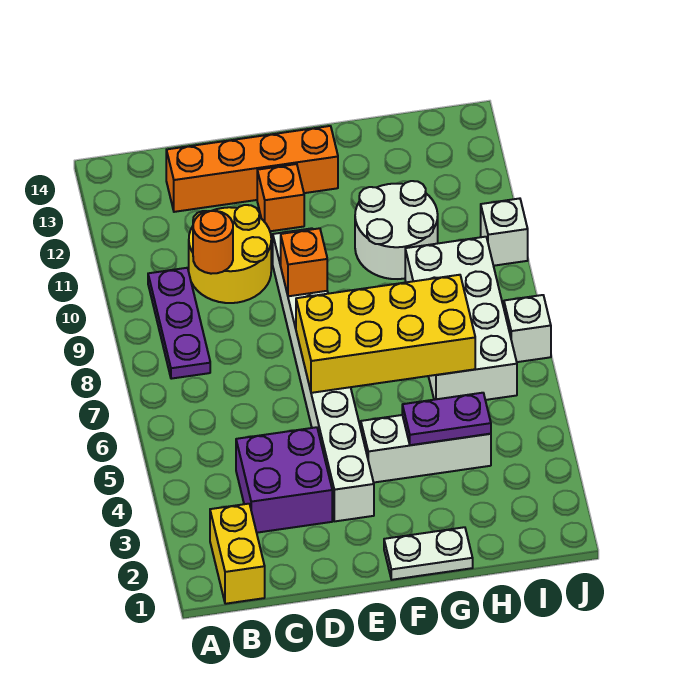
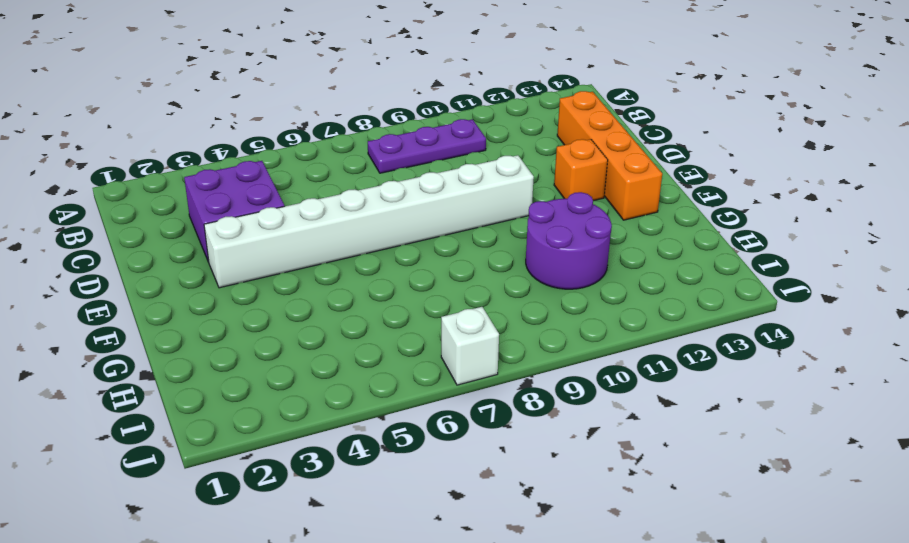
purple round brick G10:H11 level 1 -> white round brick G10:H11 level 1
none -> yellow brick B1:B2 level 1
none -> yellow round brick C10:D11 level 1
none -> white plate F1:G1 level 1

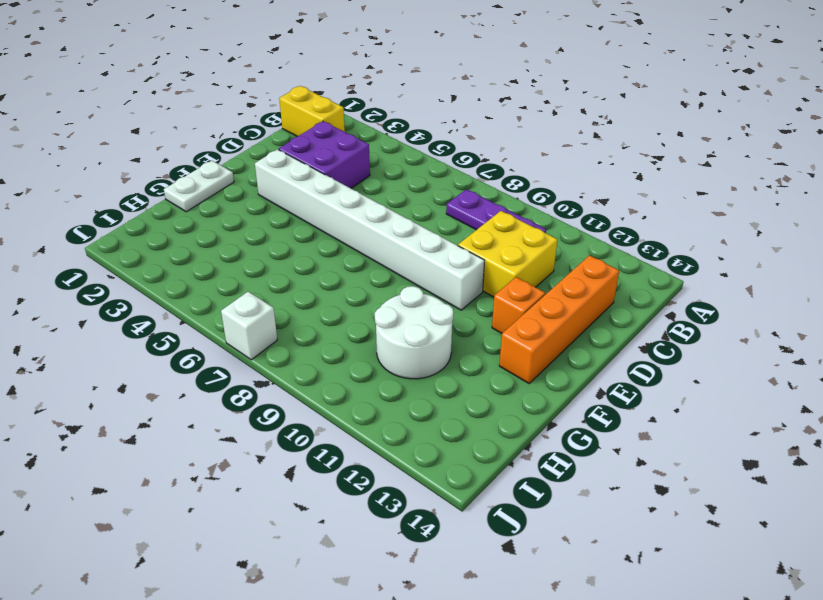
yellow brick C10:D11 level 1 -> yellow round brick C10:D11 level 1
none -> white brick F4:H4 level 1
none -> white brick H6:I9 level 1
none -> white brick J10 level 1

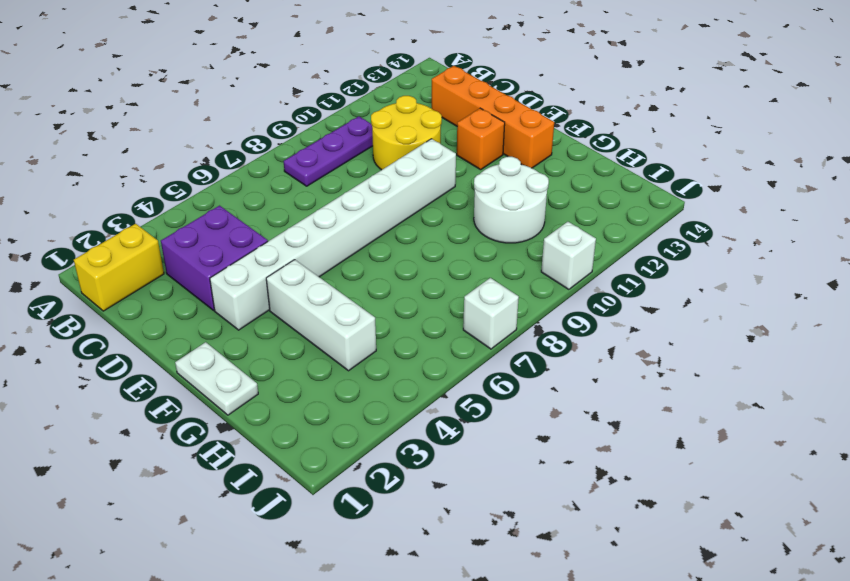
none -> white brick H6:I9 level 1
none -> orange round brick C10 level 2
none -> yellow brick E6:H7 level 2

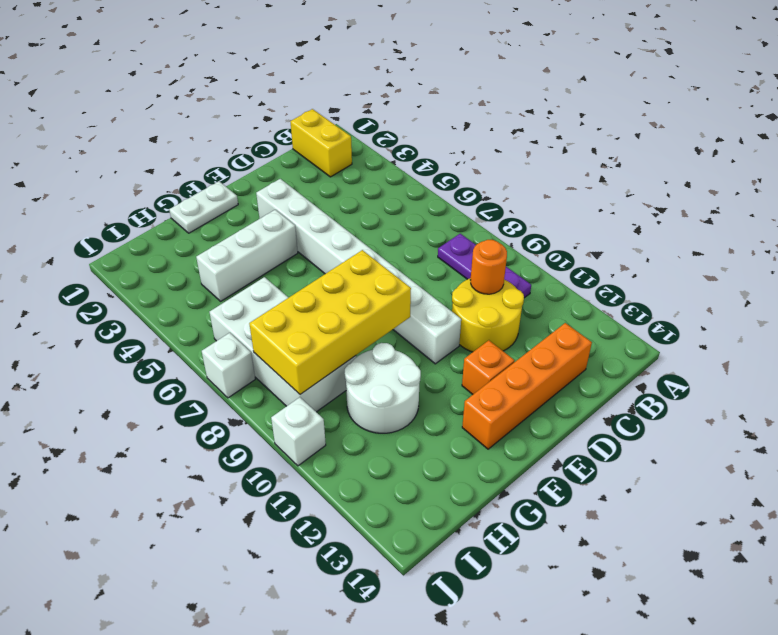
yellow brick F8:I9 level 2 -> yellow brick E6:H7 level 2
none -> purple brick C3:D4 level 1
none -> orange brick E9 level 2
none -> purple plate G4:H4 level 2

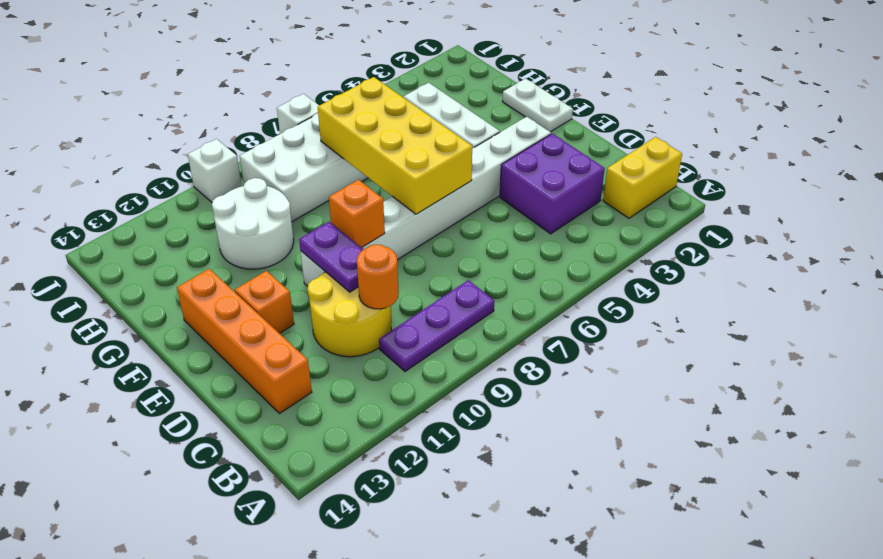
purple plate D10:E10 level 2 -> purple plate G4:H4 level 2

